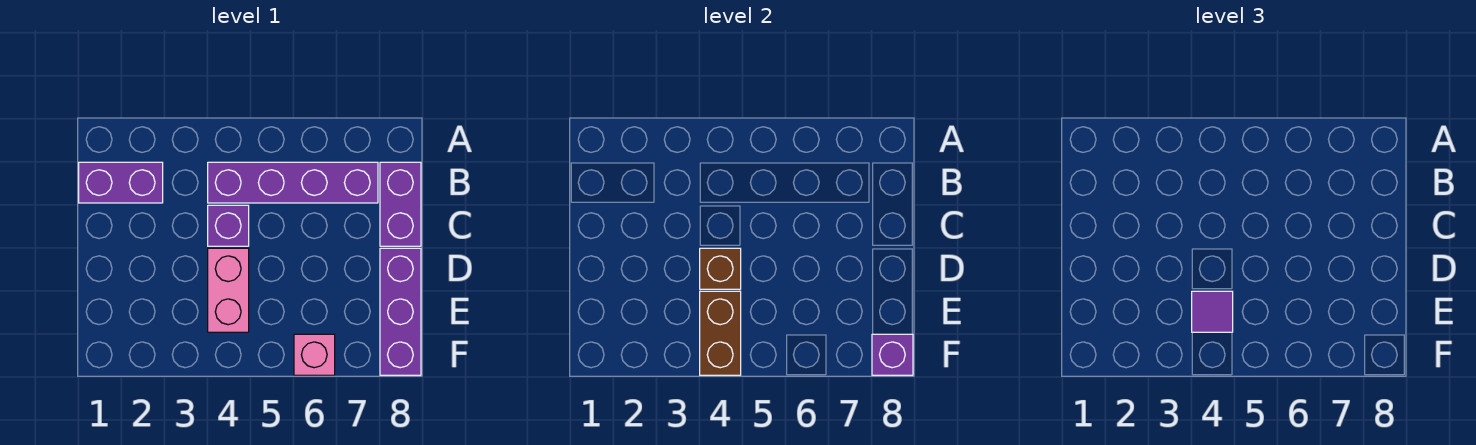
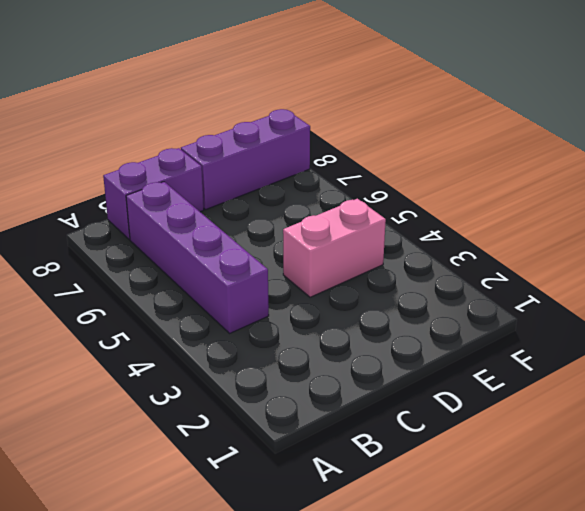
none -> purple brick B1:B2 level 1
none -> purple brick C4 level 1

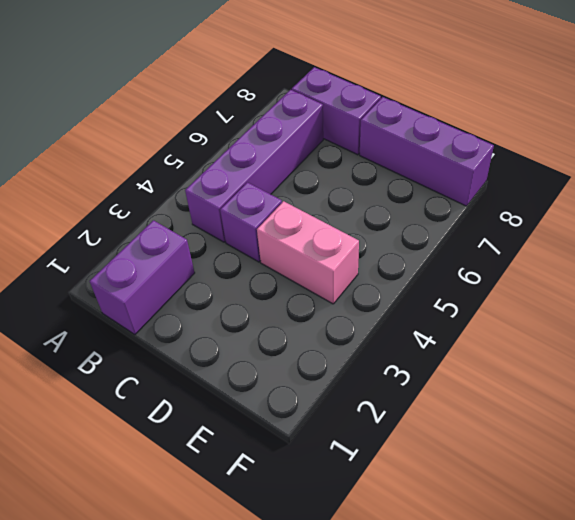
none -> pink brick F6 level 1
none -> brown brick D4 level 2

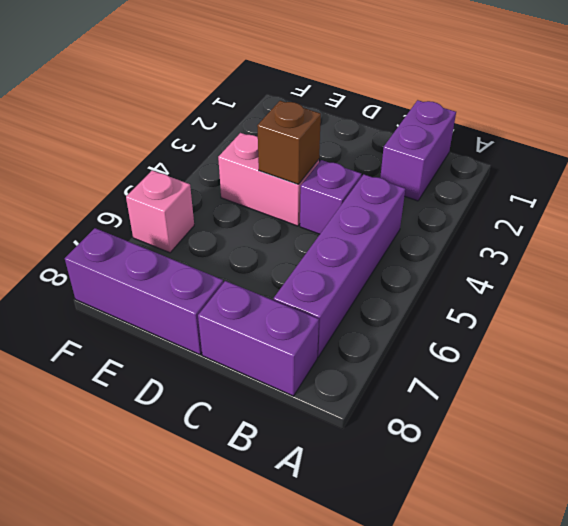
none -> brown brick E4:F4 level 2
none -> purple brick F8 level 2

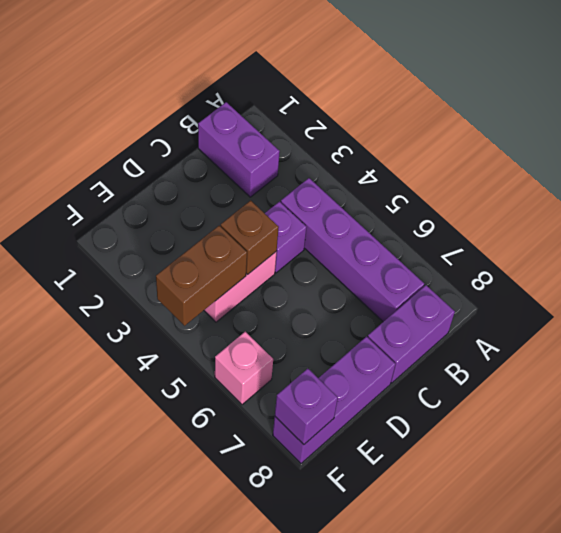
none -> purple tile E4 level 3

